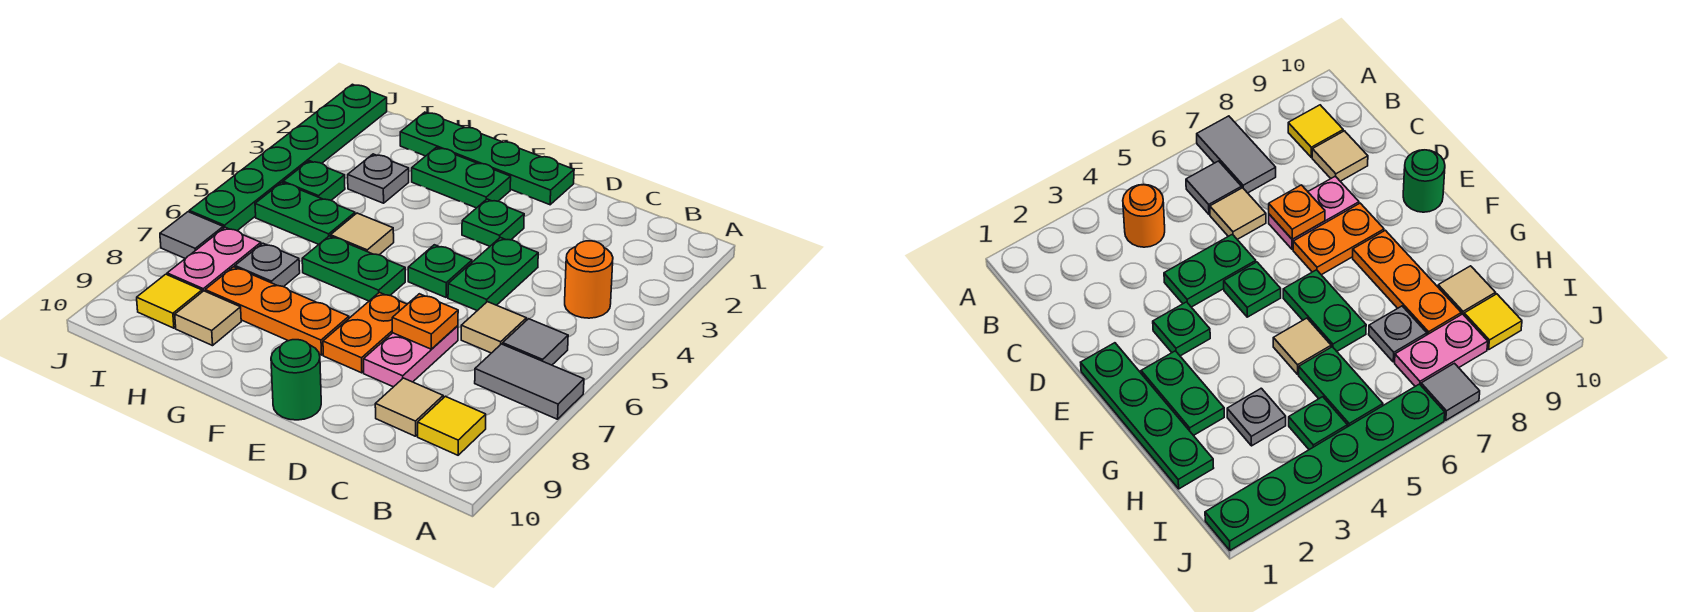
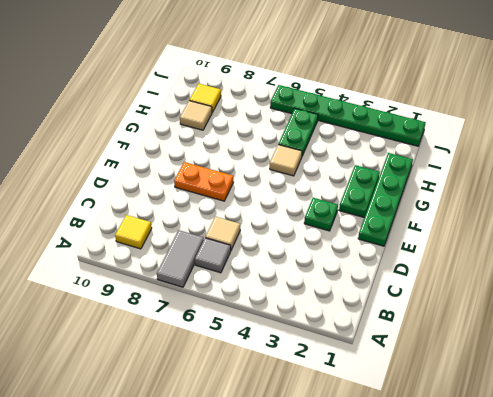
none -> orange round brick B4 level 1
none -> tan tile C9 level 1
none -> green plate D4:D5 level 1

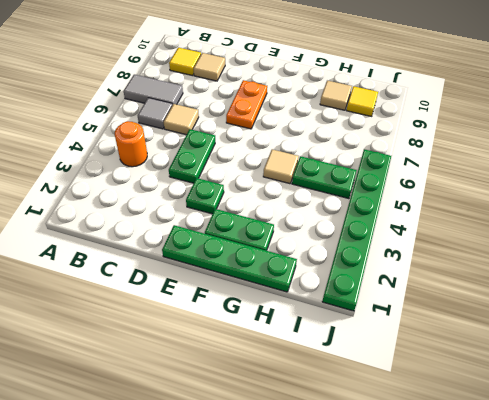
none -> pink plate D7:D8 level 1
none -> green plate E5 level 1
none -> green round brick E10 level 1

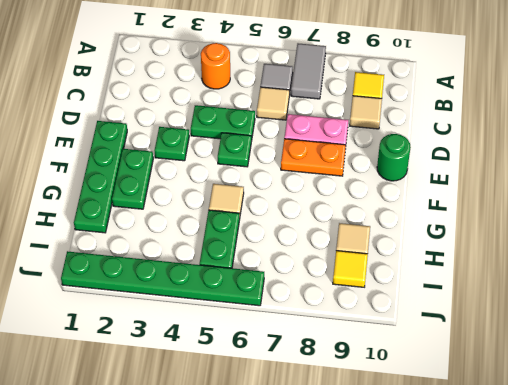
none -> green plate F6:G6 level 1
none -> orange plate F8:H8 level 1
none -> grey plate H3 level 1

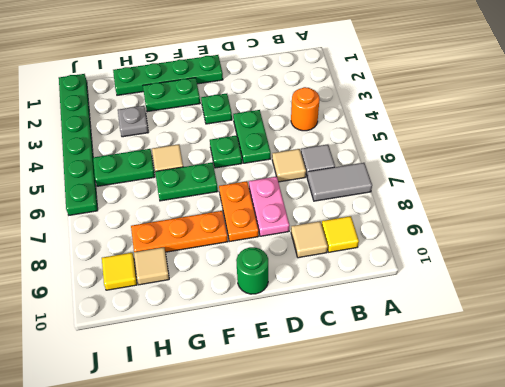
none -> grey plate H7 level 1
none -> green plate I4 level 1
none -> pink plate I7:I8 level 1

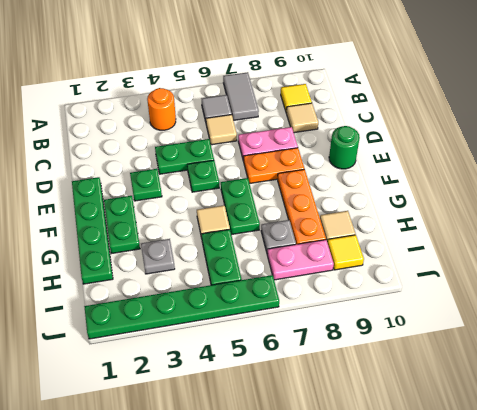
none -> green plate I4 level 1
none -> grey tile J7 level 1
none -> orange plate D7 level 2

